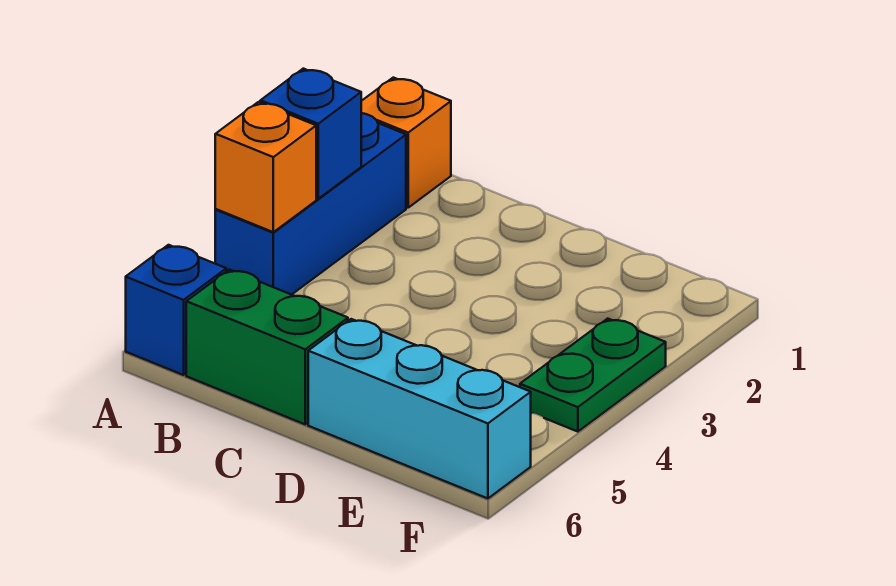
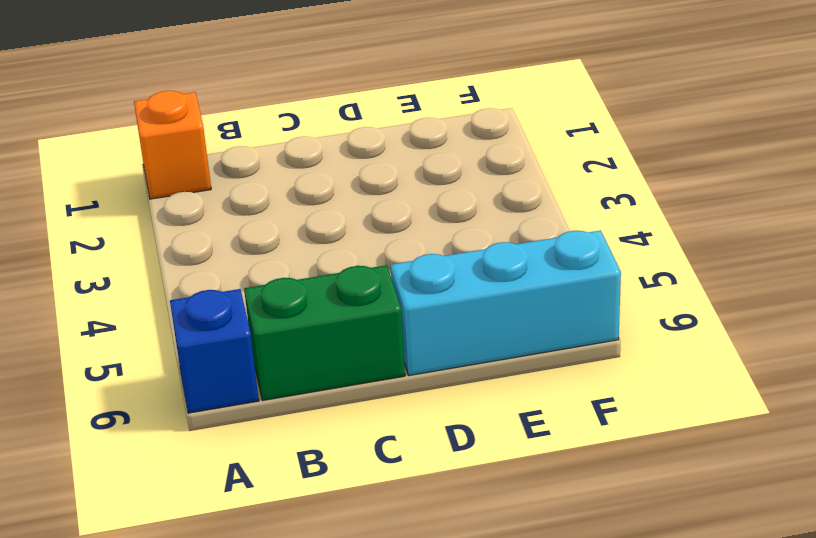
none -> blue brick A2:A4 level 1
none -> green plate F3:F4 level 1

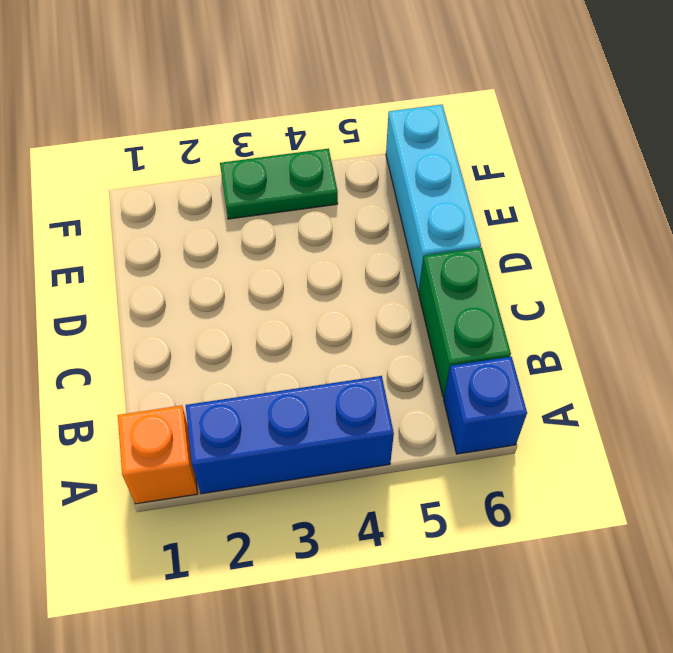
none -> blue brick A3 level 2
none -> orange brick A4 level 2

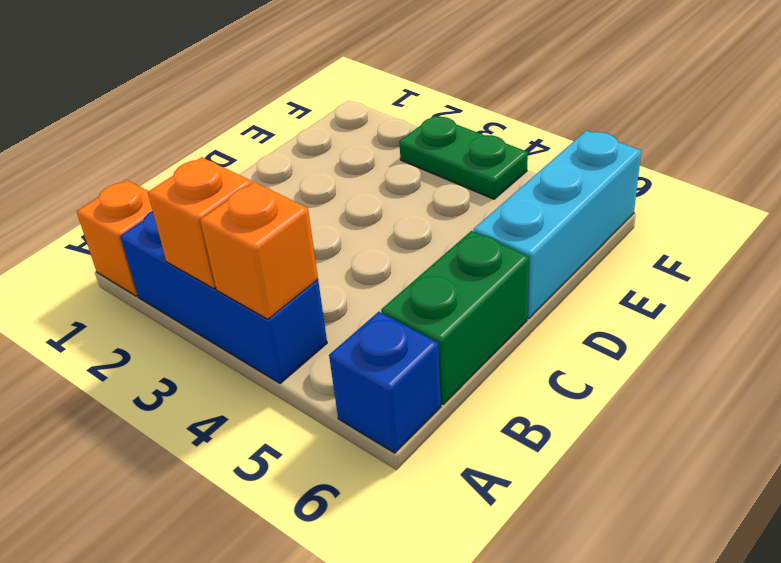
orange brick A3 level 2 -> blue brick A3 level 2

